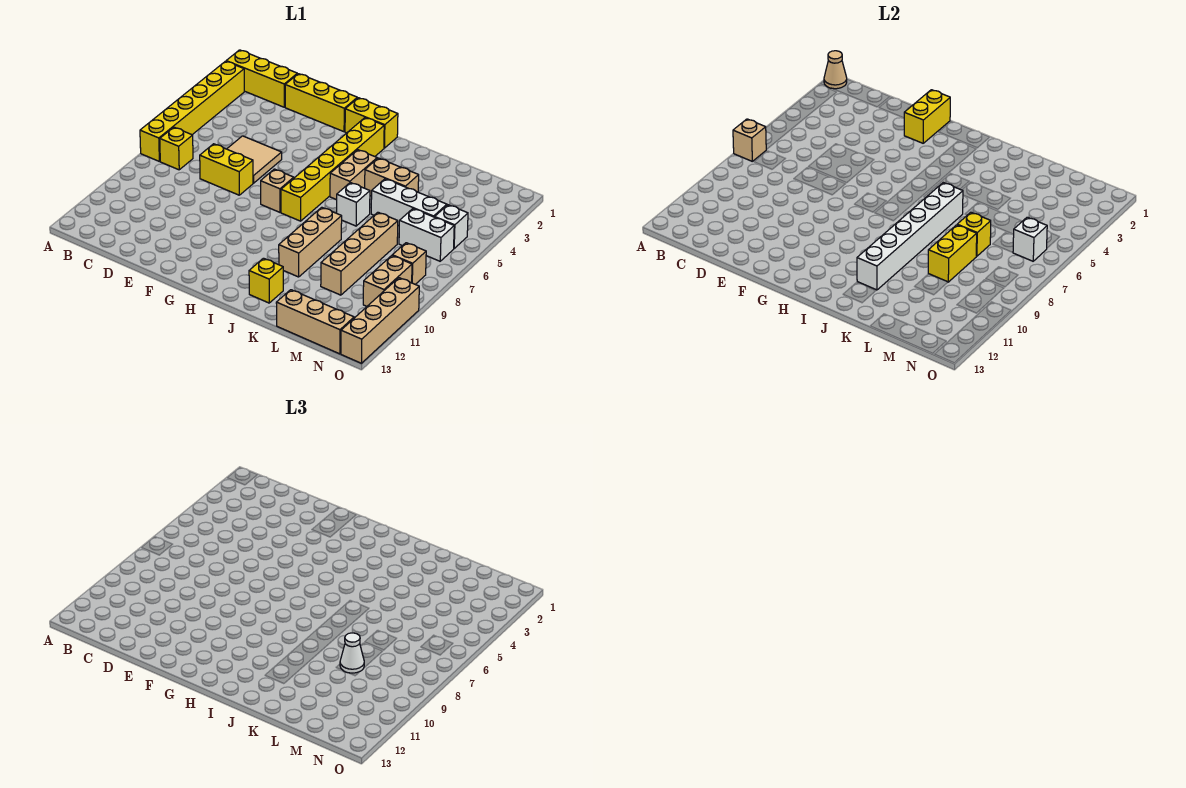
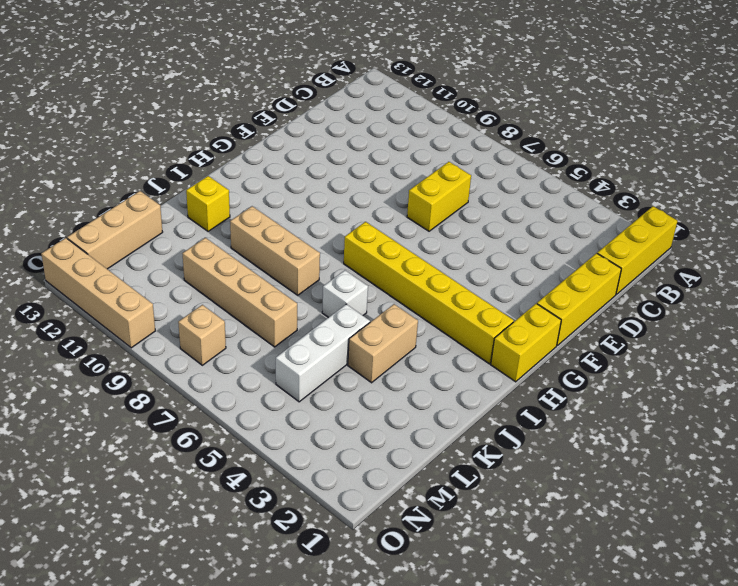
none -> yellow brick A2:A7 level 1
none -> yellow brick B7 level 1
none -> tan tile D5:E6 level 1
none -> tan brick G7 level 1

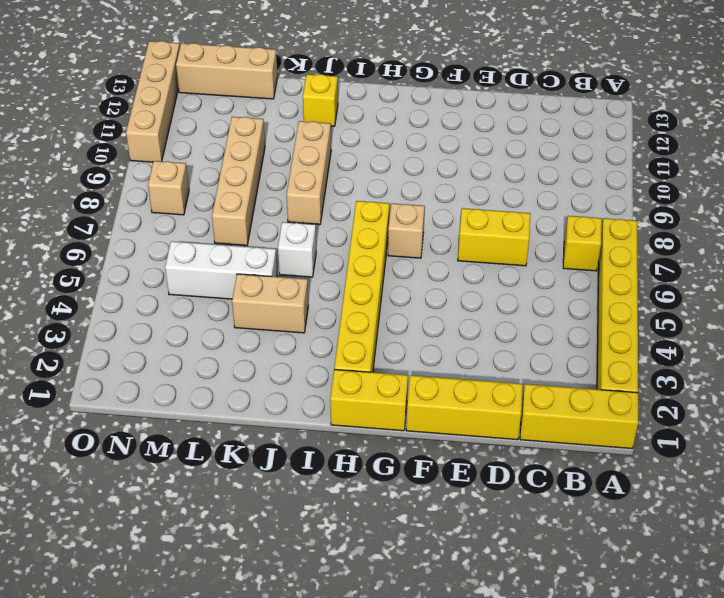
none -> tan tile D5:E6 level 1
none -> tan brick I4:I5 level 1
none -> white brick M6:N6 level 1
none -> white brick N5 level 1

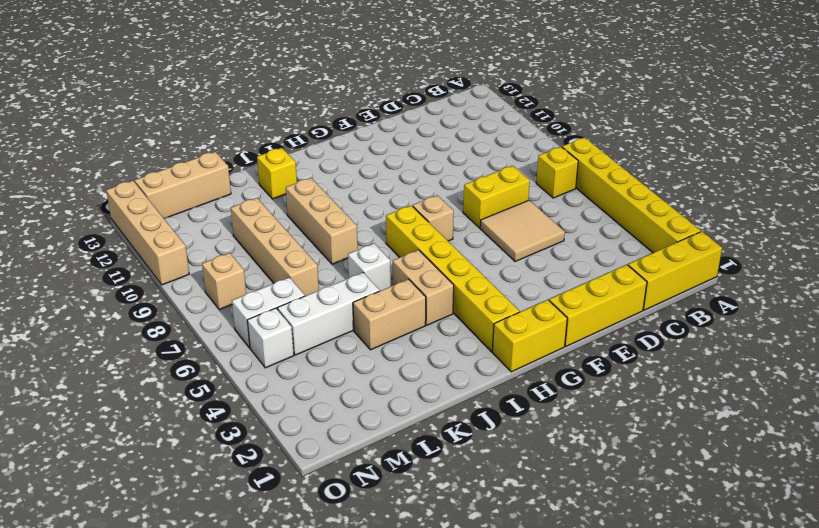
none -> tan brick N9:N10 level 1
none -> tan cone A1 level 2
none -> tan brick A7 level 2
none -> yellow brick F1:F2 level 2

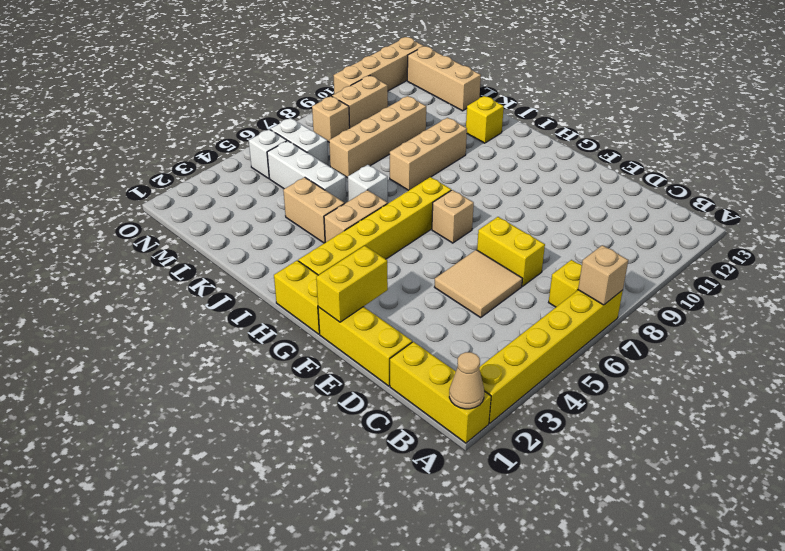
none -> white brick J6:J11 level 2
none -> yellow brick L7 level 2
none -> yellow brick L8:L9 level 2
none -> white brick N6 level 2

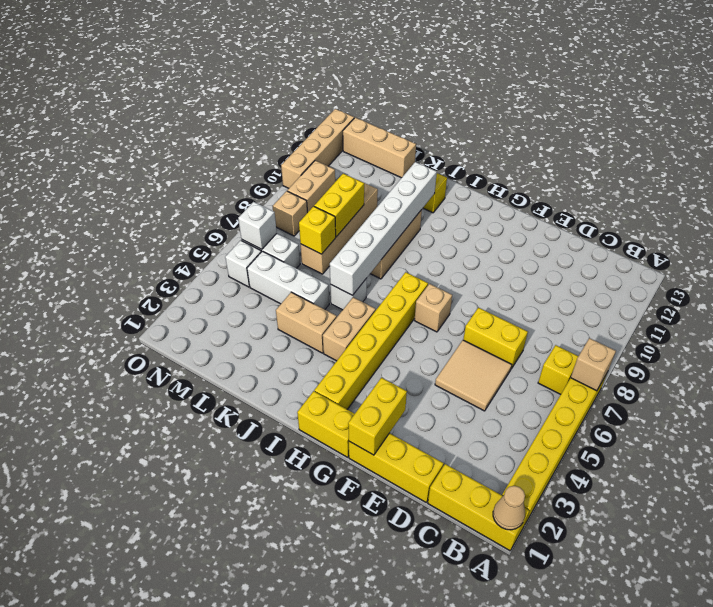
none -> white cone L9 level 3

